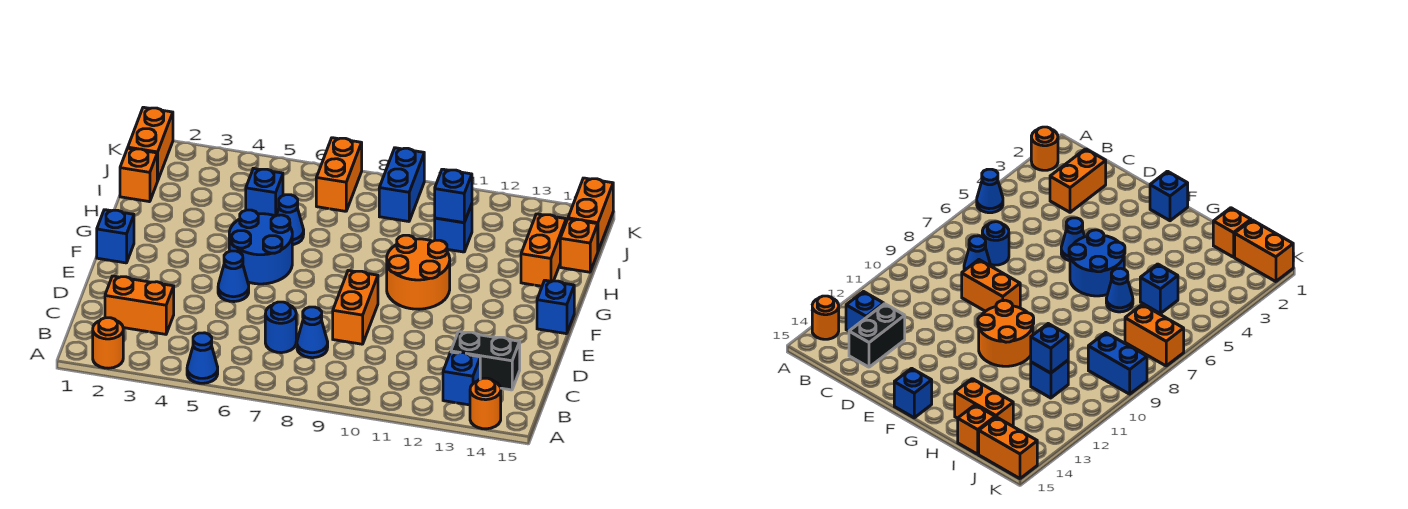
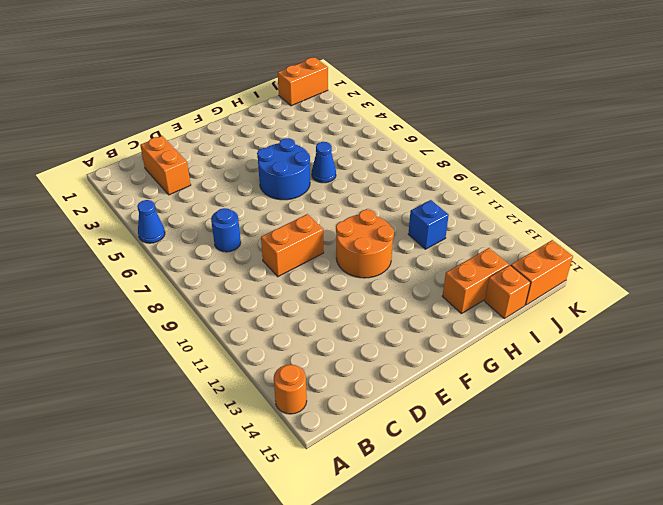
none -> orange round brick A2 level 1
none -> blue brick B13 level 1
none -> blue cone C8 level 1

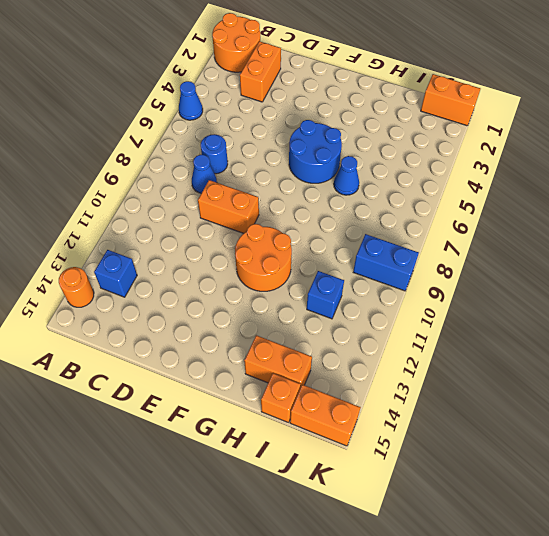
orange round brick A1:B2 level 1 -> orange round brick A2 level 1
none -> black brick C13:C14 level 1
none -> blue cone E5 level 1
none -> blue brick F1 level 1

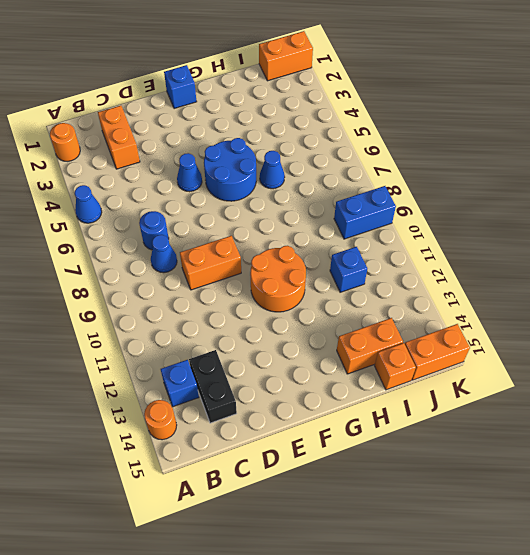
none -> blue brick F15 level 1
none -> orange brick I1 level 1
none -> blue brick I5 level 1

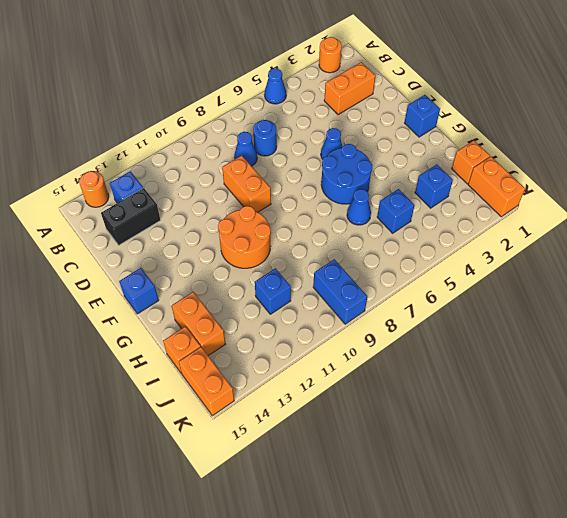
blue brick I3 level 1 -> blue brick I11 level 2
none -> orange brick J7:K7 level 1

